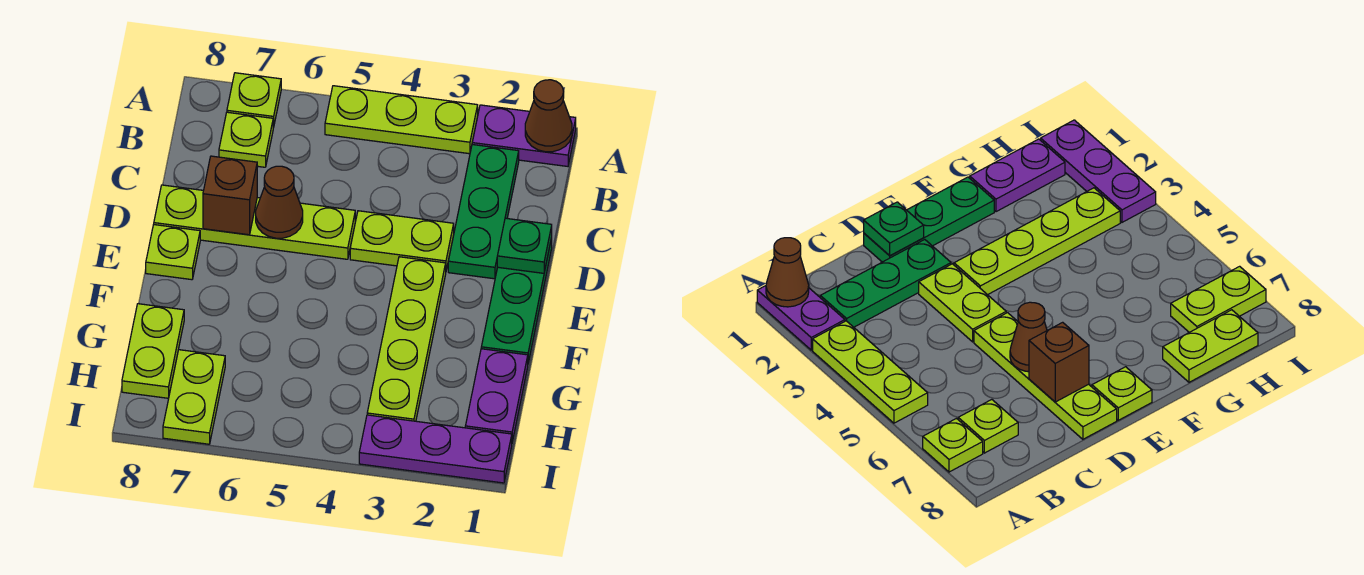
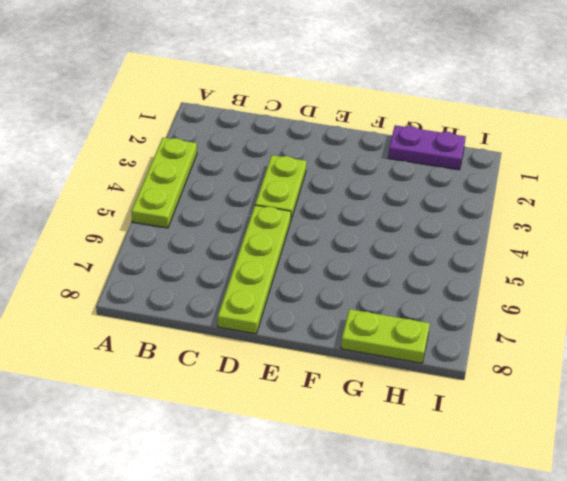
none -> purple plate A1:A2 level 1
none -> lime plate A7 level 1
none -> green plate B2:D2 level 1

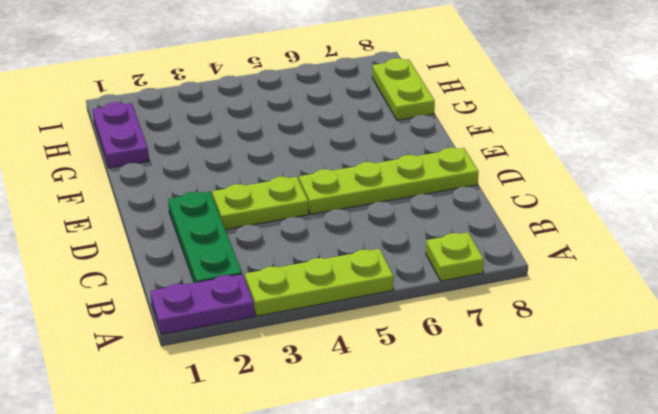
none -> lime plate B7 level 1
none -> green plate D1:F1 level 1
none -> lime plate E3:H3 level 1

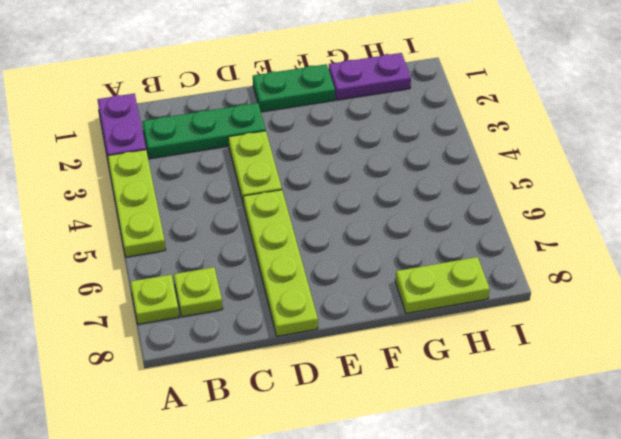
green plate E1:F1 level 1 -> green plate D1:F1 level 1
none -> lime plate E3:H3 level 1
none -> lime plate E8 level 1
none -> lime plate H7:I7 level 1

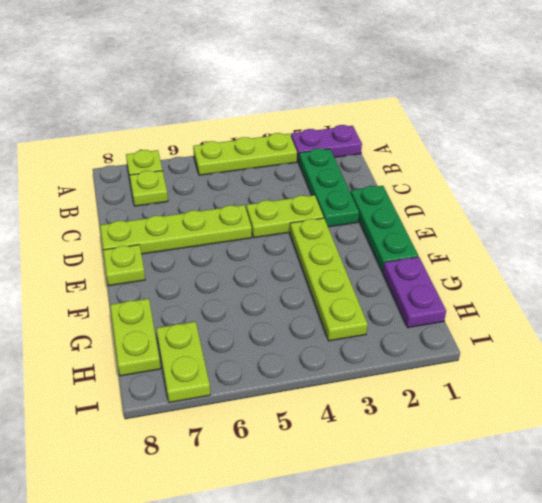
none -> purple plate I1:I3 level 1
none -> brown cone A1 level 2
none -> green plate D1 level 2

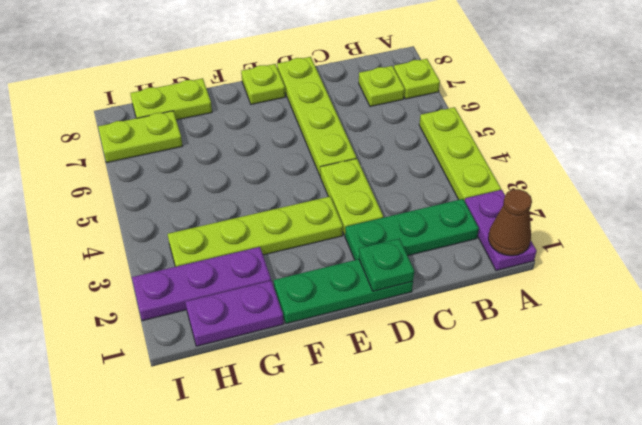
purple plate G2:I2 level 1 -> purple plate I1:I3 level 1
none -> brown cone D6 level 2
none -> brown brick D7 level 2

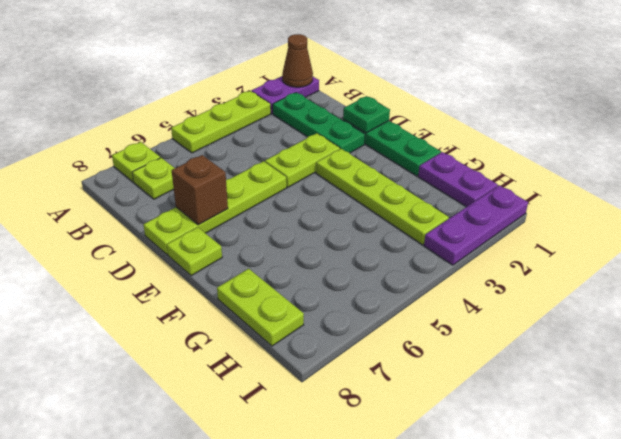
none -> lime plate H7:I7 level 1
none -> brown cone D6 level 2

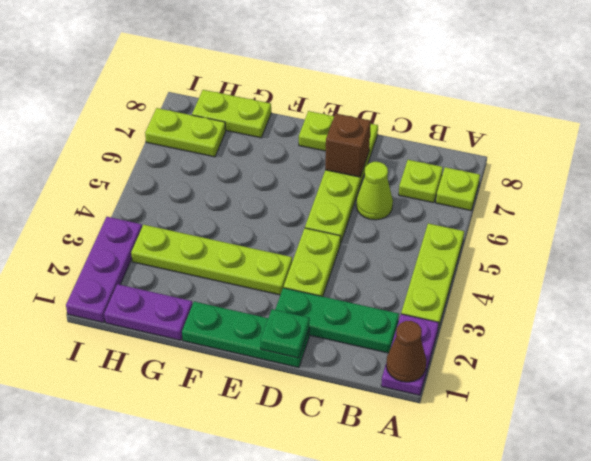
lime cone C6 level 1 -> none
none -> brown cone D6 level 2

